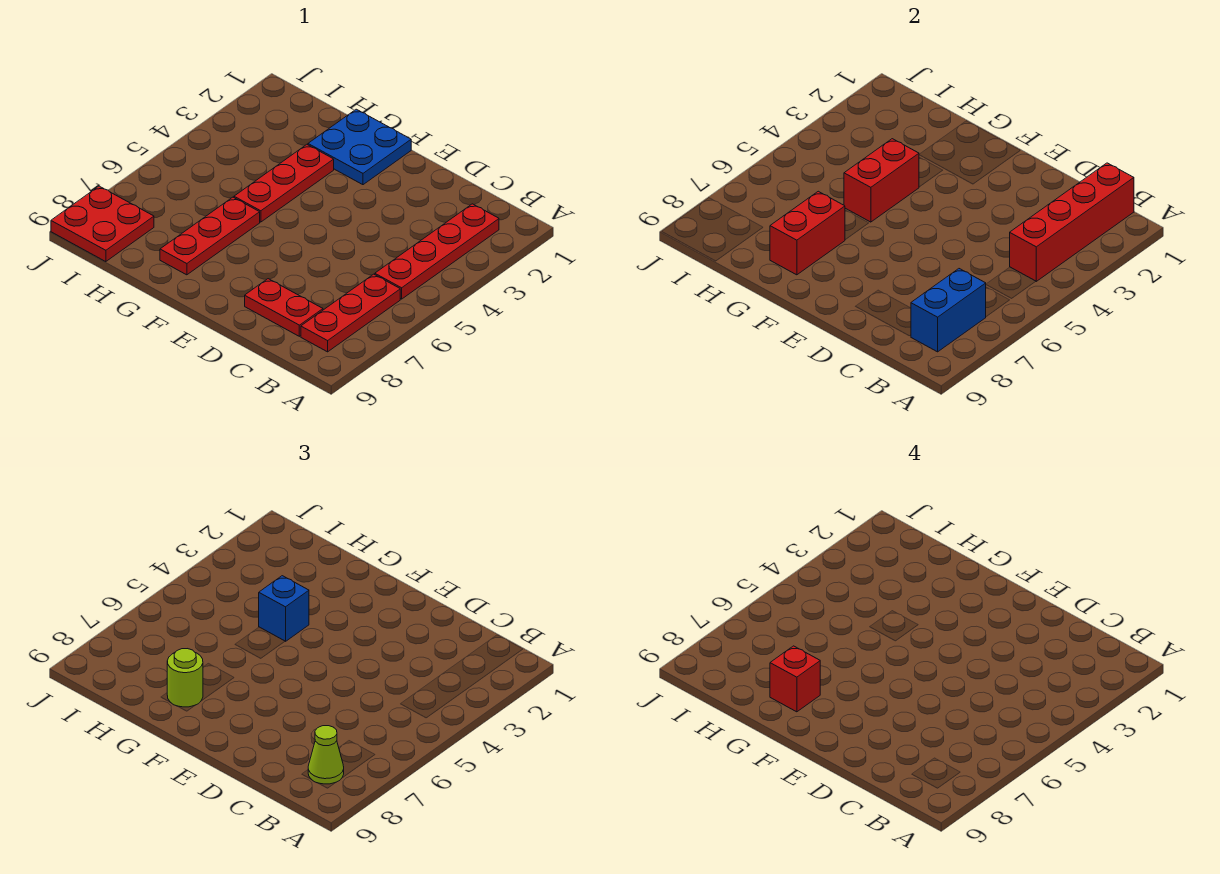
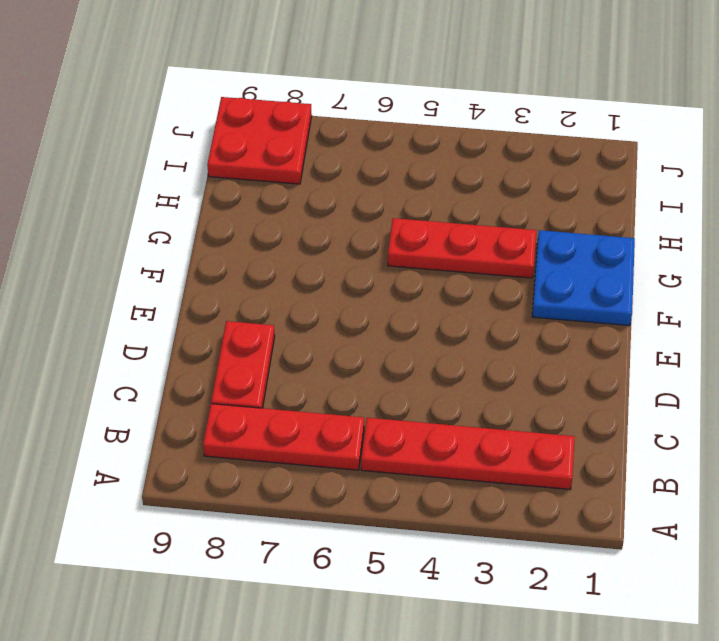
none -> red plate G6:G8 level 1
none -> red brick B1:B4 level 2
none -> blue brick B7:B8 level 2

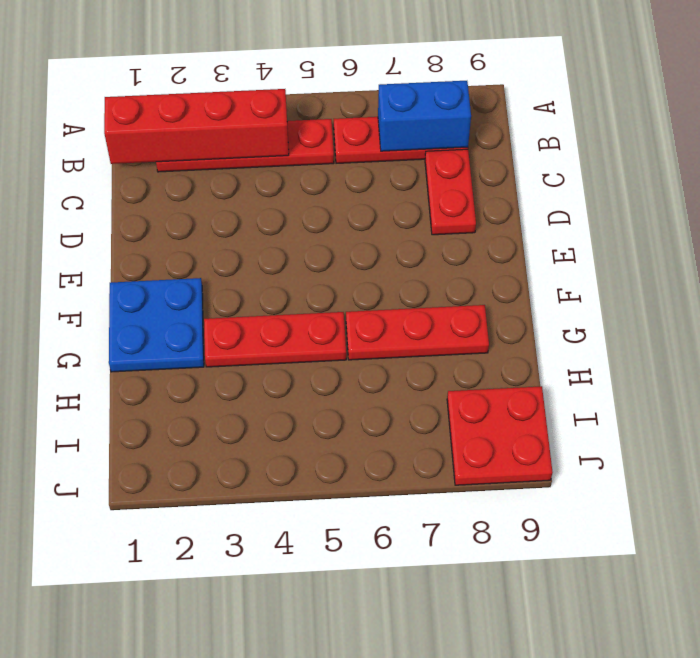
none -> red brick G4:G5 level 2
none -> red brick G7:G8 level 2
none -> lime cone B8 level 3

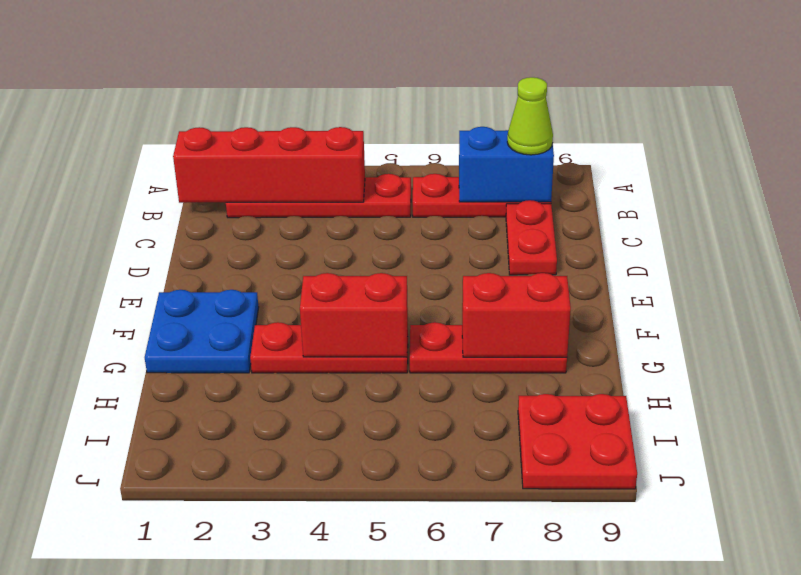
none -> blue brick G4 level 3
none -> lime round brick G8 level 3
none -> red brick G8 level 4

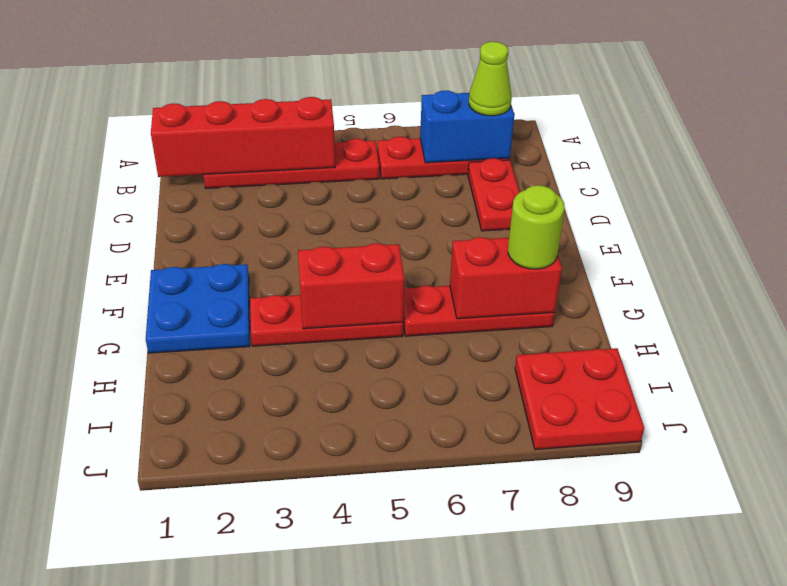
none -> blue brick G4 level 3
none -> red brick G8 level 4

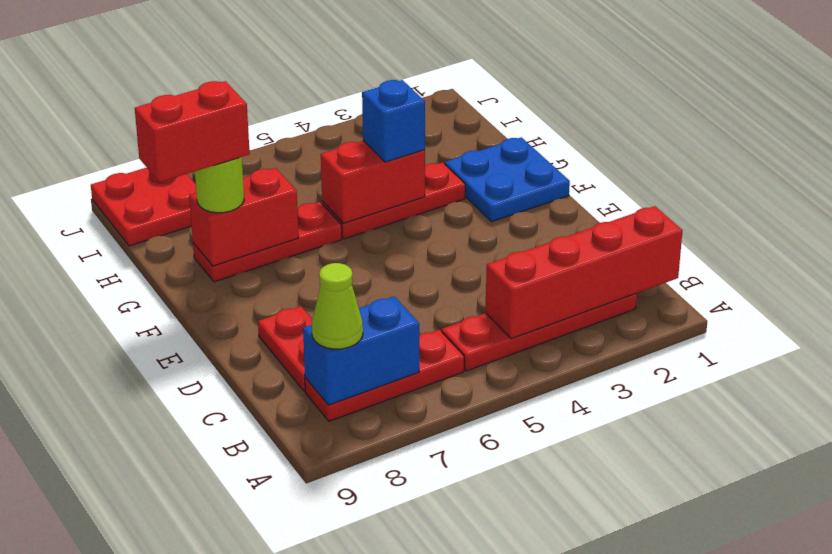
red brick G8:G9 level 4 -> red brick G8 level 4

